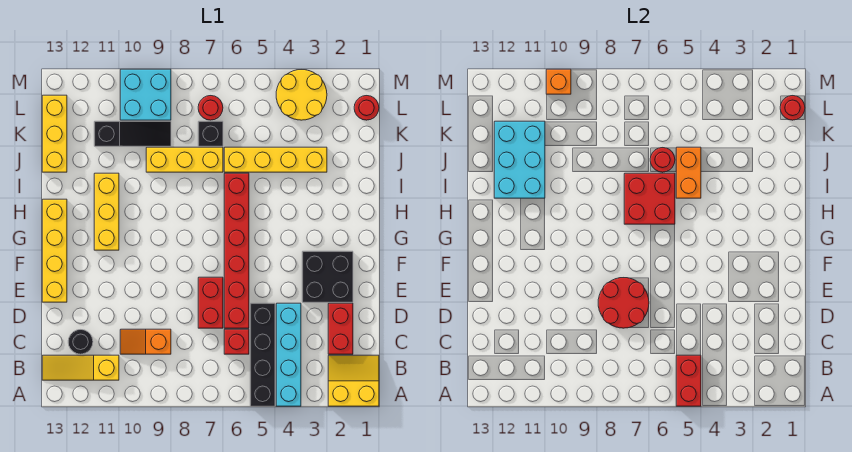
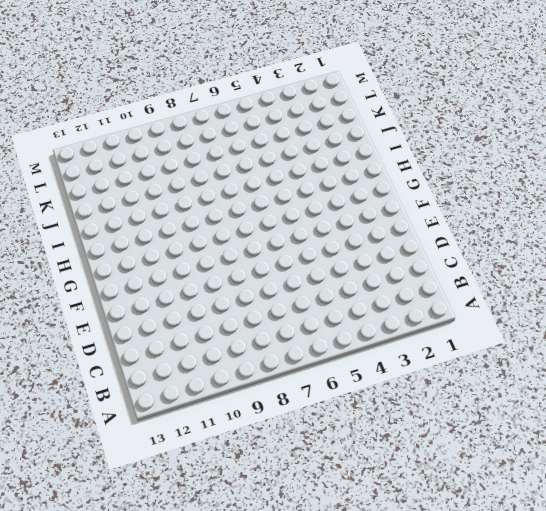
none -> yellow slope A1:B2 level 1 top A
none -> cyan brick A4:D4 level 1
none -> black brick A5:D5 level 1
none -> yellow slope B11:B13 level 1 top 11

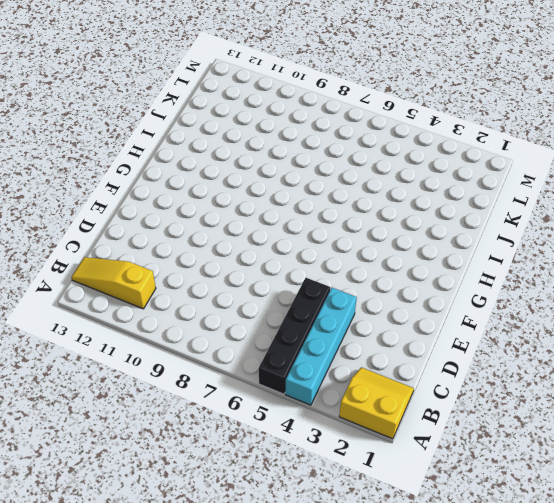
none -> red brick C2:D2 level 1
none -> red brick C6 level 1
none -> orange slope C9:C10 level 1 top 9
none -> black round brick C12 level 1

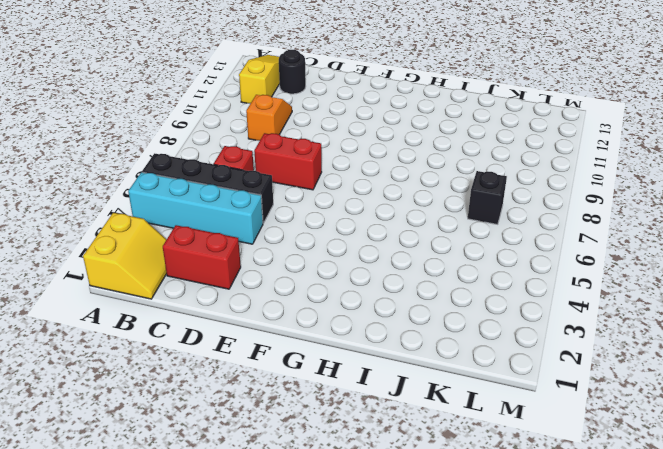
none -> red brick D6:I6 level 1
none -> black brick E2:F3 level 1
none -> yellow brick E13:H13 level 1
none -> yellow brick G11:I11 level 1

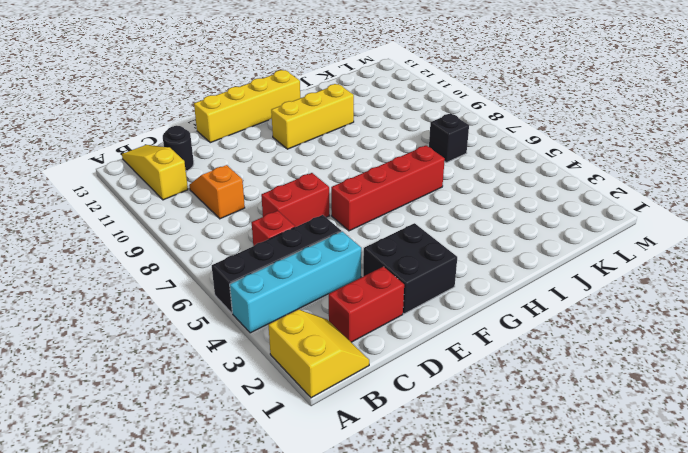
red brick F6:I6 level 1 -> red brick D6:I6 level 1
none -> yellow brick J3:J6 level 1
none -> yellow brick J7:J9 level 1
none -> yellow brick J13:L13 level 1
none -> black slope K9:K11 level 1 top 11

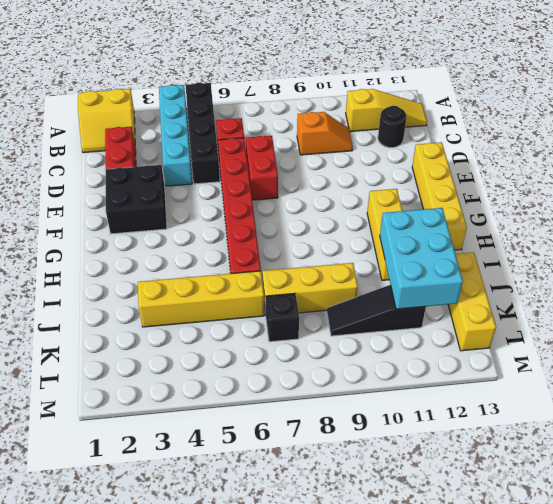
none -> red round brick L1 level 1
none -> yellow round brick L3:M4 level 1
none -> red round brick L7 level 1
none -> cyan brick L9:M10 level 1

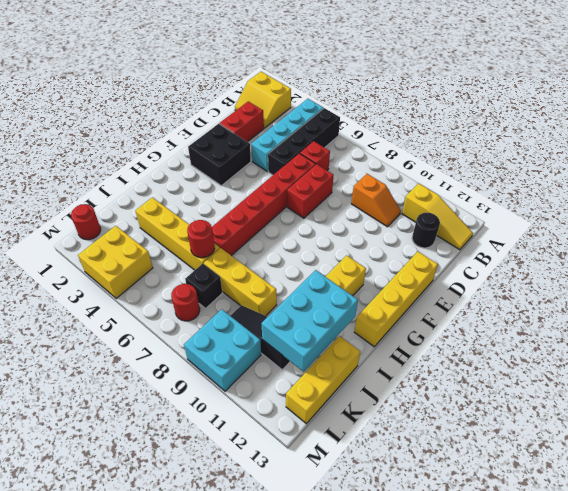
yellow brick L3:M4 level 1 -> yellow round brick L3:M4 level 1
none -> red brick A5:B5 level 2
none -> red round brick D7:E8 level 2
none -> red brick H6:I7 level 2
none -> orange brick I5:J5 level 2

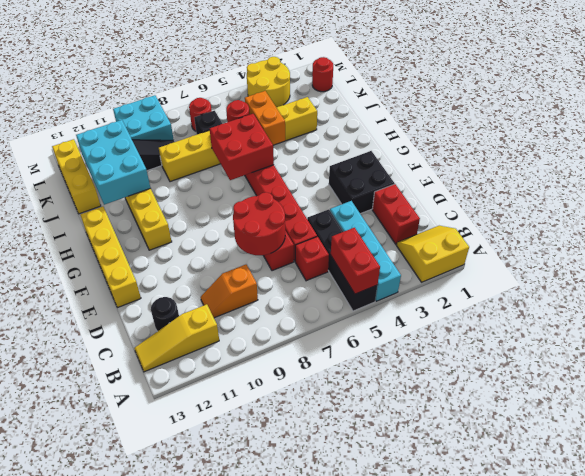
none -> red round brick L1 level 2
none -> orange brick M10 level 2

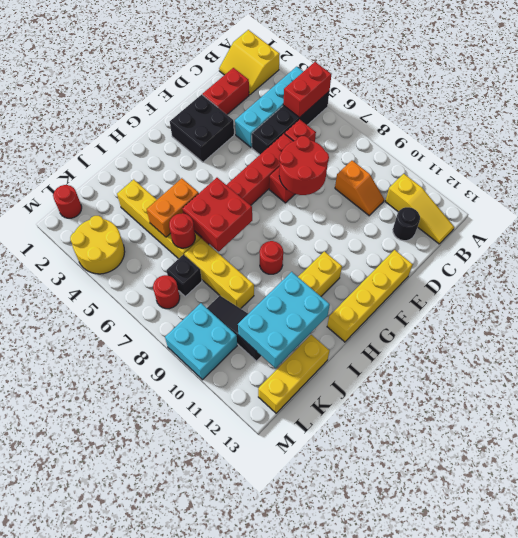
red round brick H9 level 1 -> red round brick L1 level 2
none -> orange brick M10 level 2

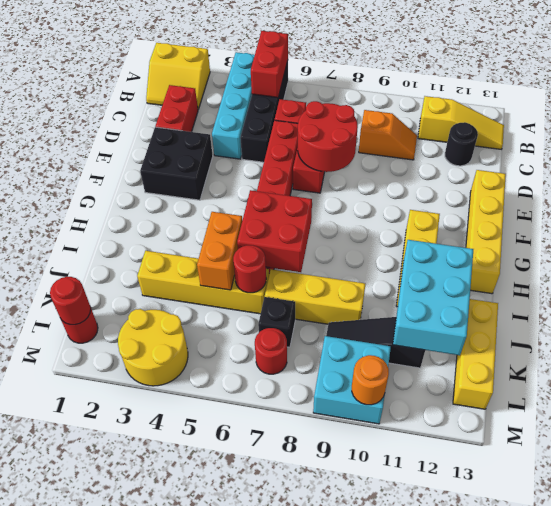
orange round brick M10 level 2 -> orange brick M10 level 2

